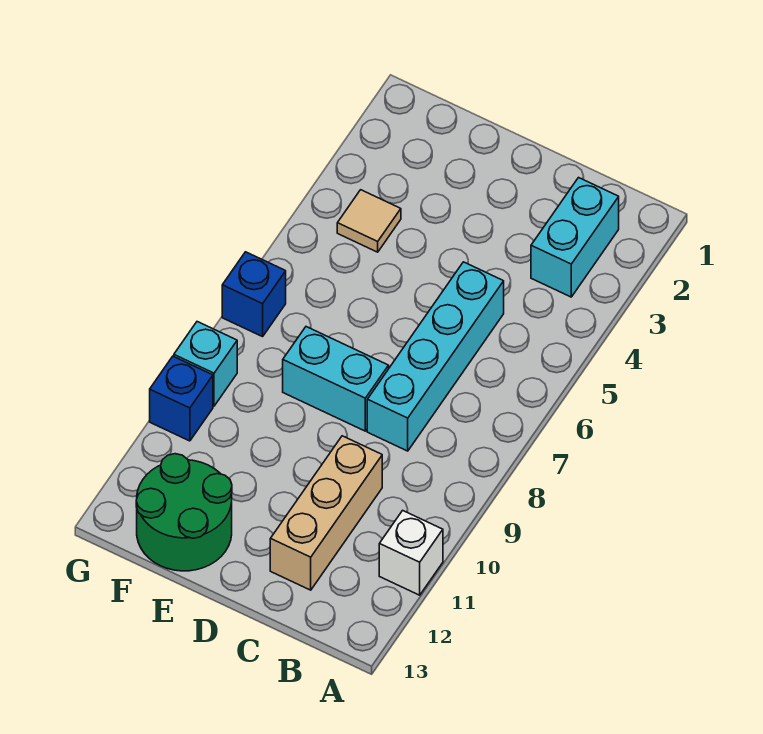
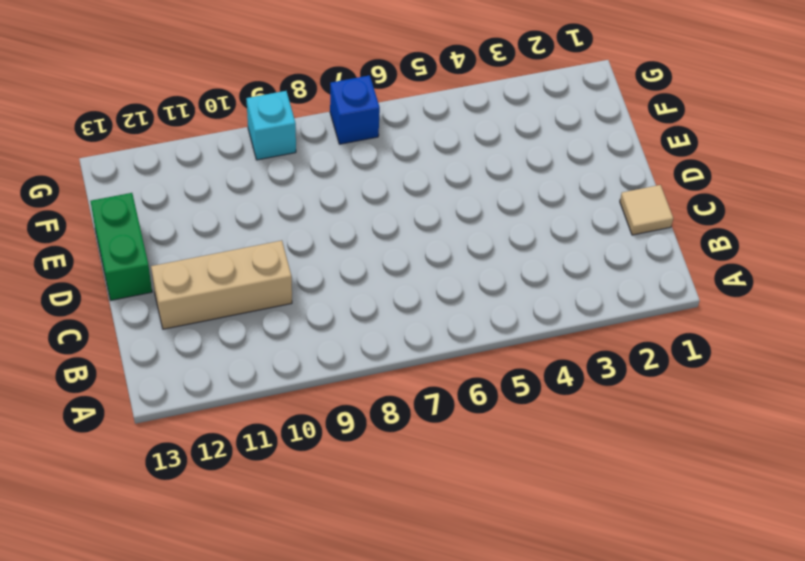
tan tile C1 level 1 -> tan tile F4 level 1
green brick D13:E13 level 1 -> green round brick E12:F13 level 1
none -> white brick A11 level 1
none -> cyan brick B2:B3 level 1

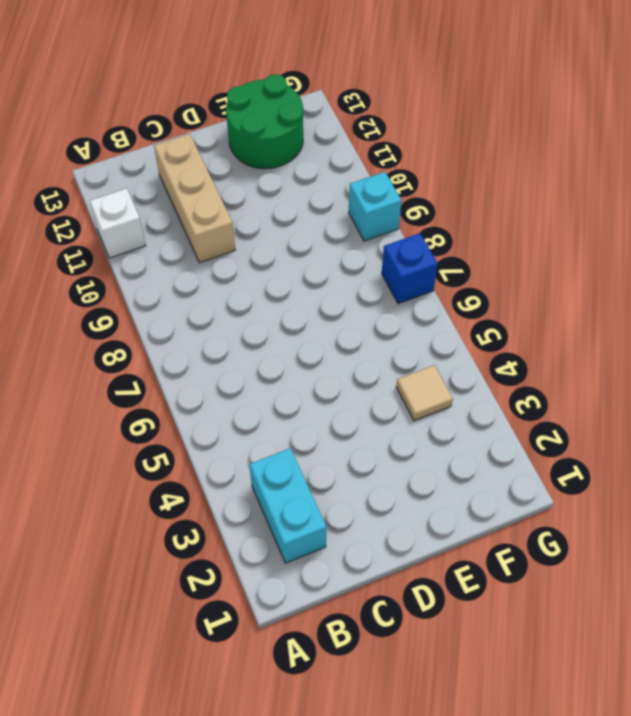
none -> cyan brick C5:C8 level 1
none -> cyan brick D8:E8 level 1

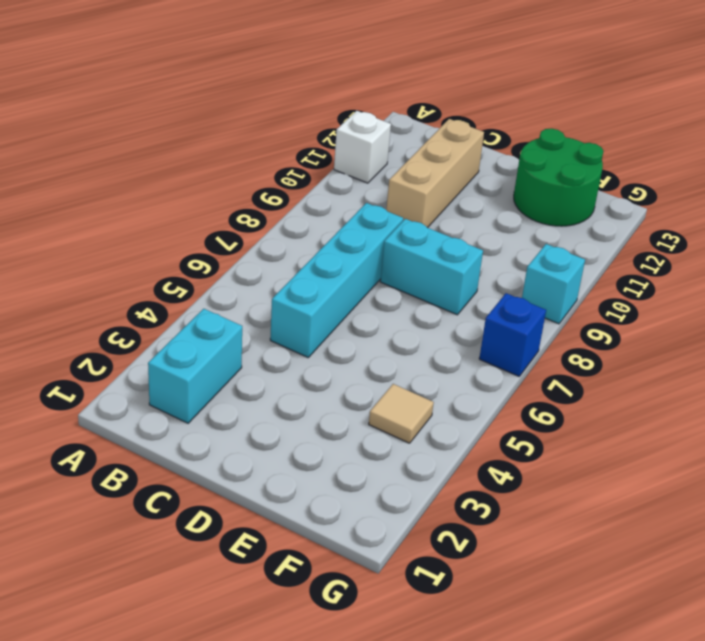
none -> blue brick G10 level 1

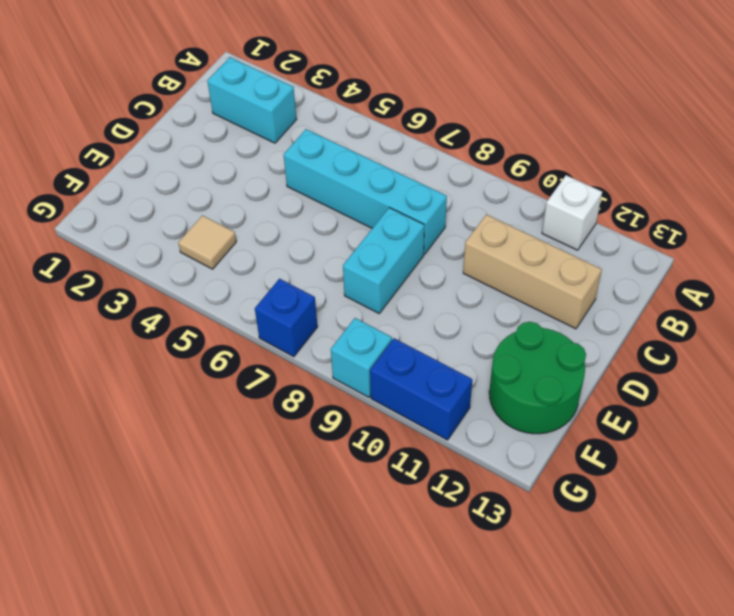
blue brick G10:G11 level 1 -> blue brick G10 level 1

